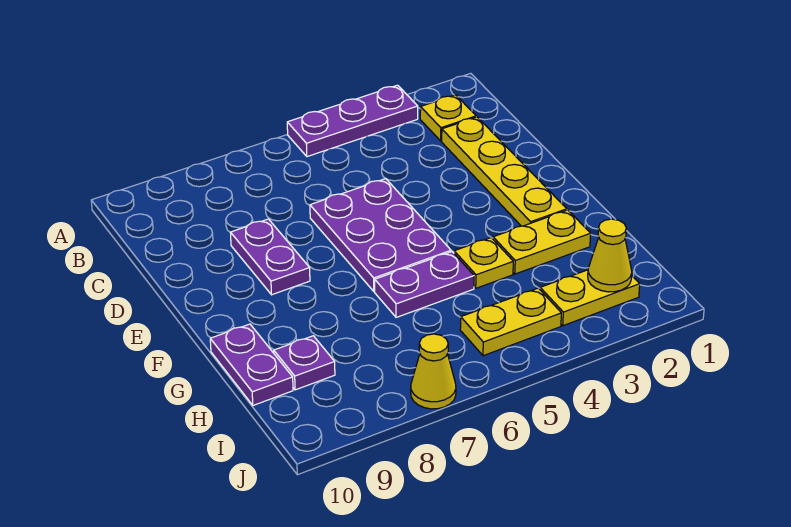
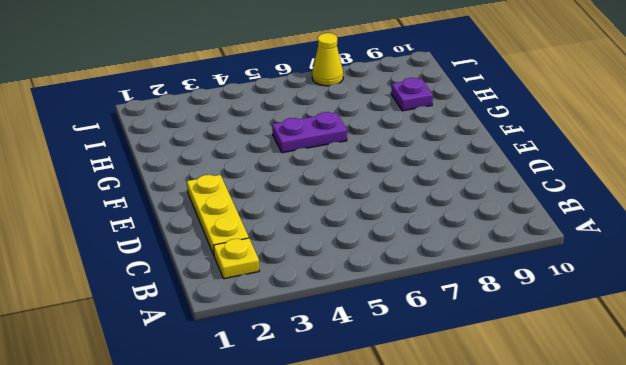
yellow plate C2:E2 level 1 -> yellow plate C2:F2 level 1
none -> purple plate A3:A5 level 1
none -> purple plate D5:F6 level 1
none -> purple plate D8:E8 level 1

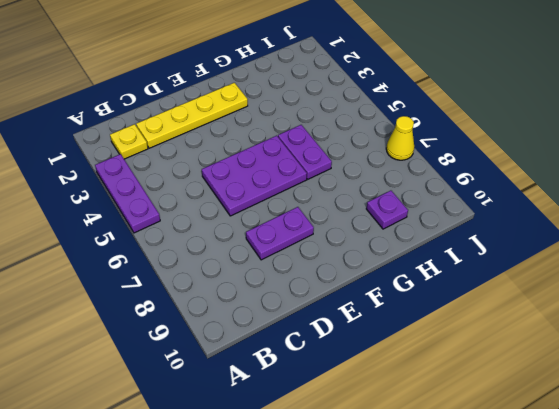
none -> yellow plate G2:G3 level 1
none -> yellow plate G4 level 1
none -> purple plate G10:H10 level 1

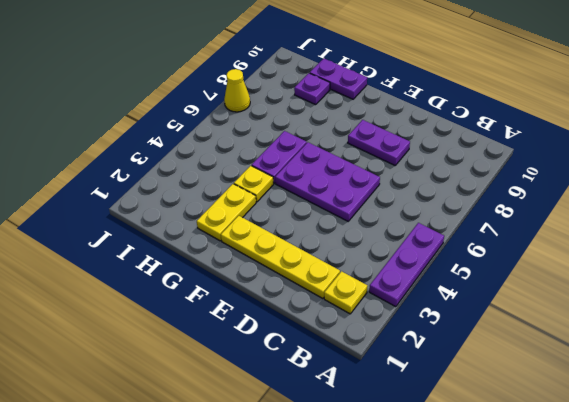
none -> yellow plate I2:I3 level 1
none -> yellow plate I4:I5 level 1
none -> yellow cone I2 level 2

